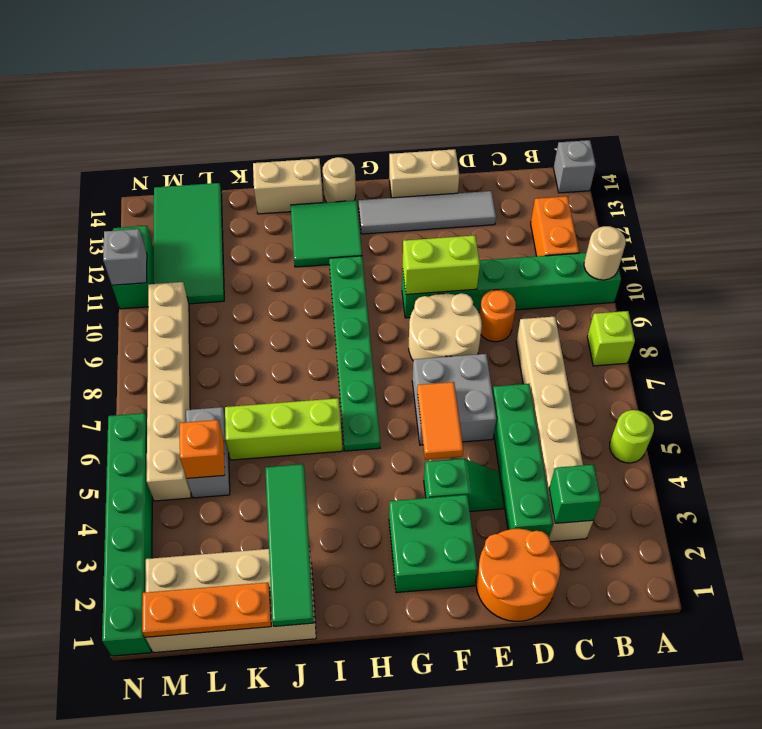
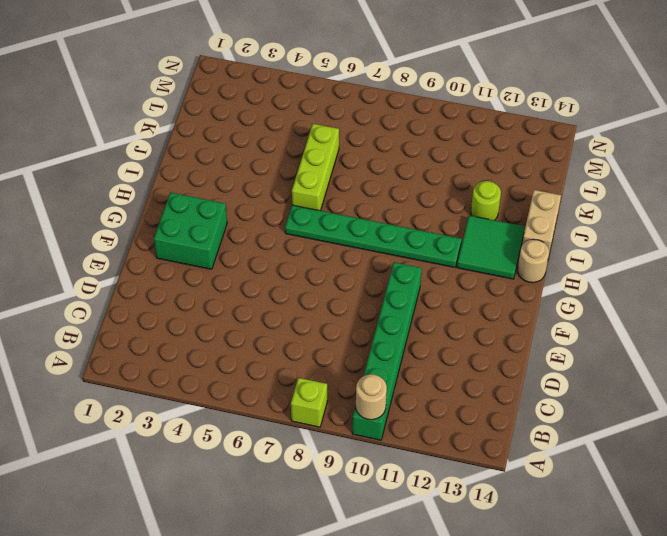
lime round brick J12 level 1 -> lime round brick A5 level 1
none -> grey brick A14 level 1
none -> orange brick B11:B12 level 1
none -> tan brick C3:C8 level 1
none -> orange round brick D1:E2 level 1

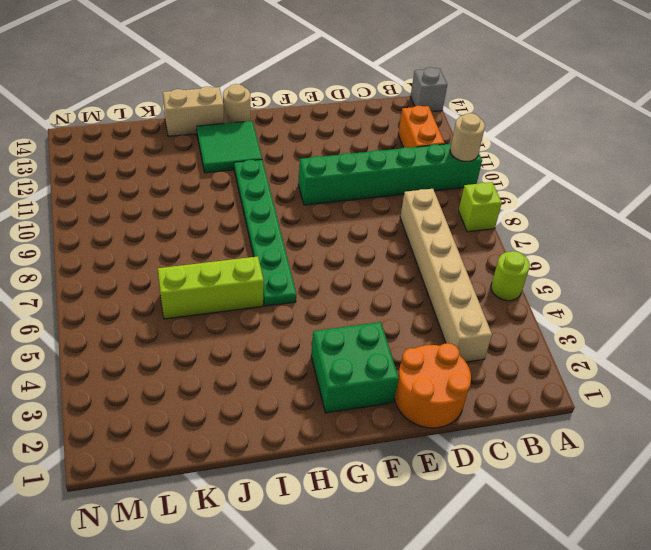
none -> green brick D3:D6 level 1
none -> orange round brick D9 level 1
none -> grey tile D13:G13 level 1
none -> green slope E4:F4 level 1 top F

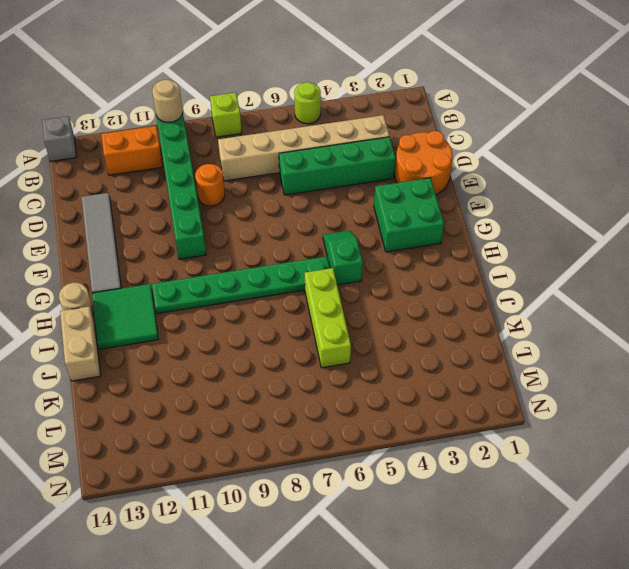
green slope G5:H5 level 1 top H -> green slope E4:F4 level 1 top F
none -> grey brick E6:F7 level 1
none -> tan round brick E8:F9 level 1
none -> tan brick E14:F14 level 1
none -> tan brick J1:M2 level 1

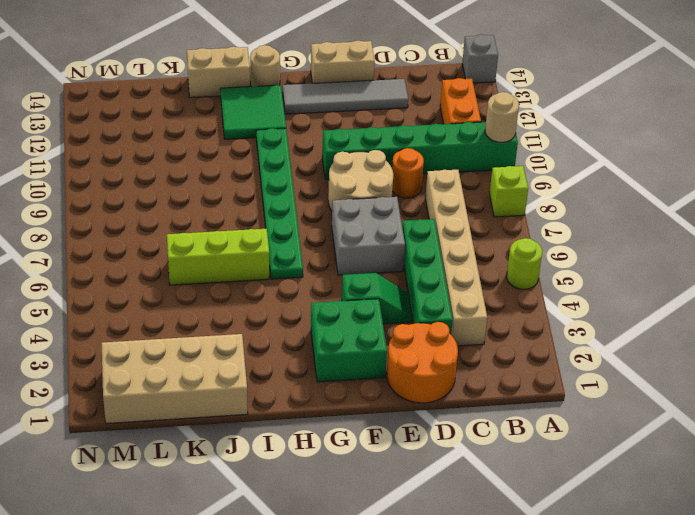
none -> grey brick L5:L6 level 1
none -> green tile L11:M14 level 1
none -> tan brick M5:M10 level 1
none -> green brick N1:N6 level 1

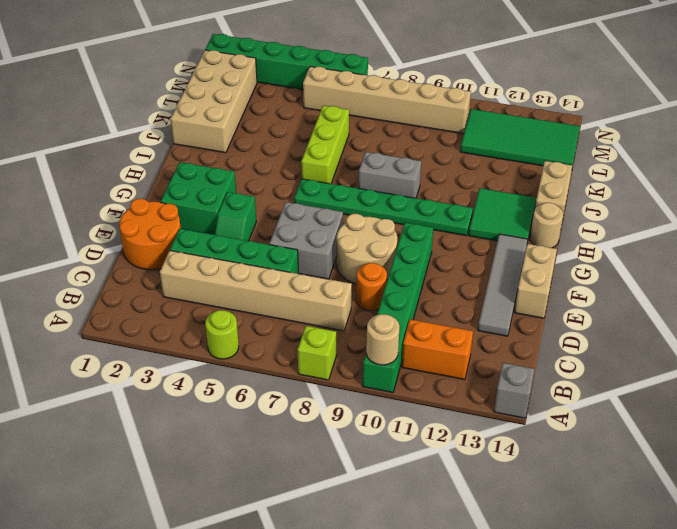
grey brick I8:I9 level 1 -> grey brick L5:L6 level 1
none -> green brick N11:N12 level 1
none -> green brick C3 level 2
none -> lime brick E10:F10 level 2
none -> orange tile F5:F6 level 2

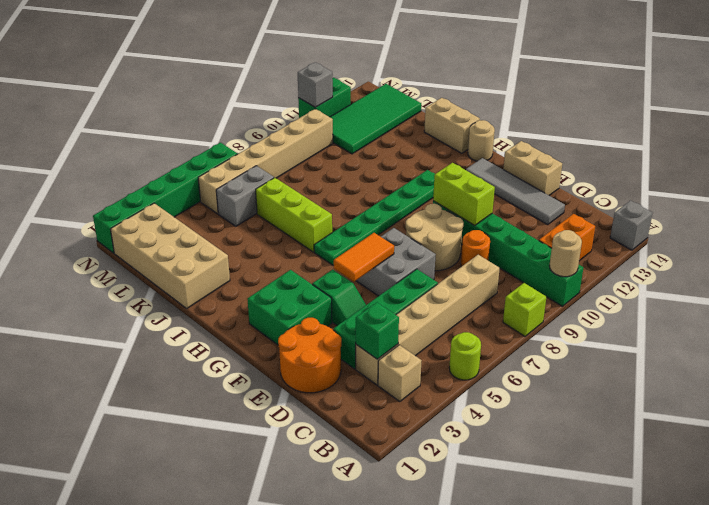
tan brick B3 level 1 -> none
none -> green tile H12:I13 level 1
none -> green tile J1:J4 level 2
none -> orange plate K1:M1 level 2
none -> orange brick L5 level 2

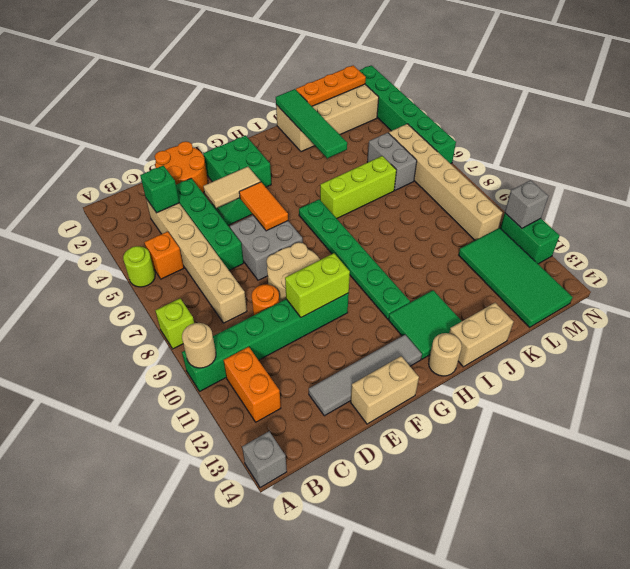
orange brick B5 level 1 -> orange brick L5 level 2
tan tile E4:F4 level 2 -> none

